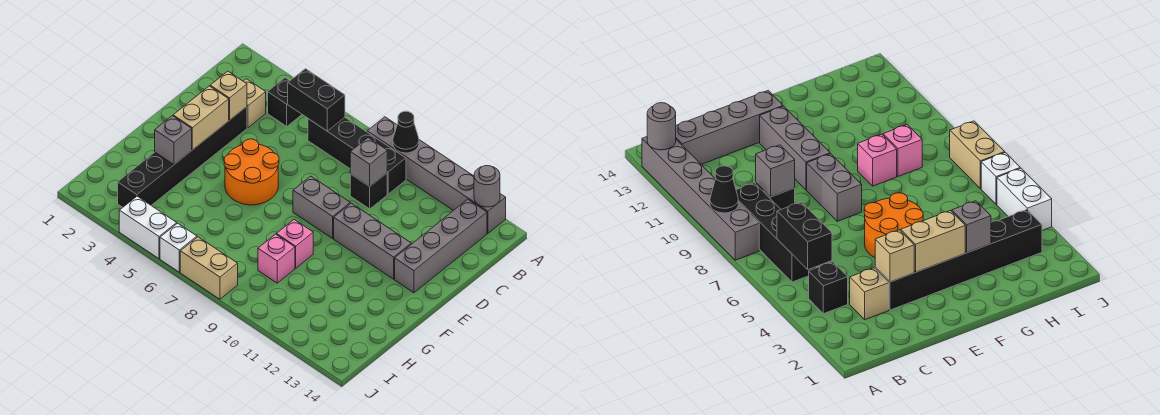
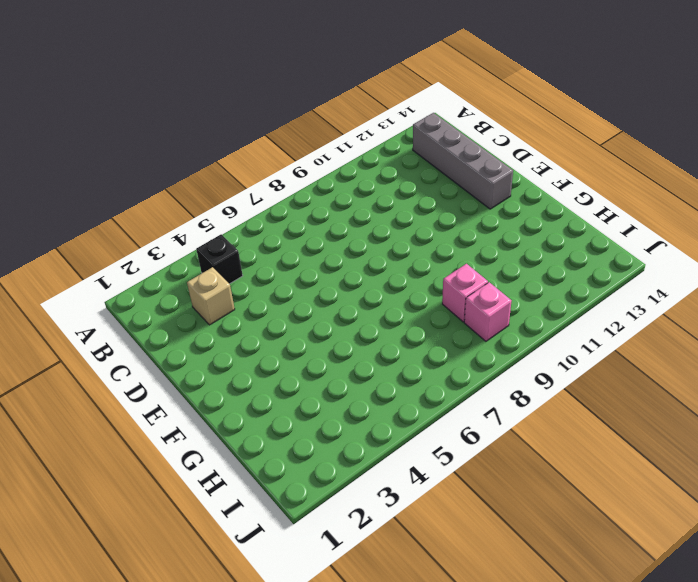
pink brick I9 level 1 -> pink brick G9 level 1
none -> grey brick A8:A13 level 1
none -> black brick B6:B9 level 1
none -> black brick C9 level 1

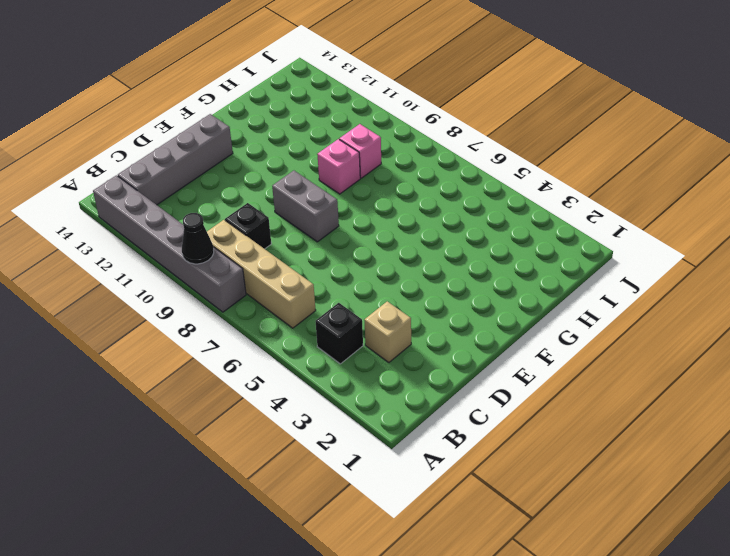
tan brick B6:B9 level 1 -> black brick B6:B9 level 1
none -> black brick D3:I3 level 1
none -> orange round brick E5:F6 level 1
none -> grey brick E10:E12 level 1

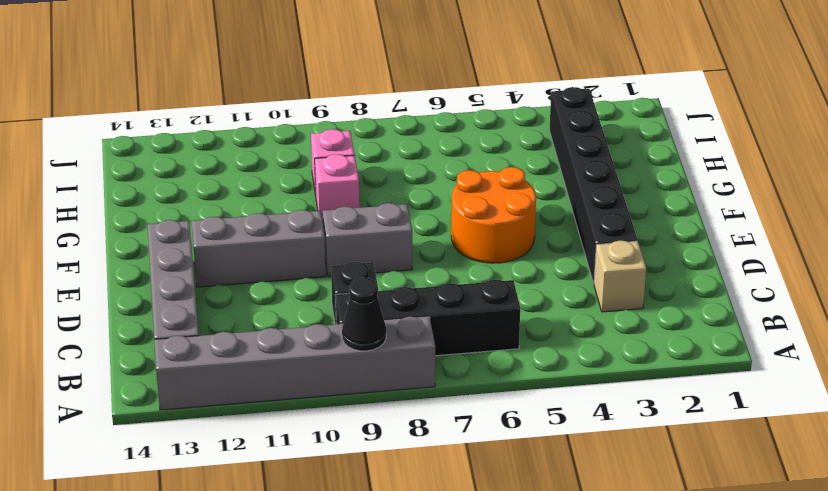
none -> black brick B4 level 1
none -> white brick J4:J5 level 1
none -> white brick J6 level 1

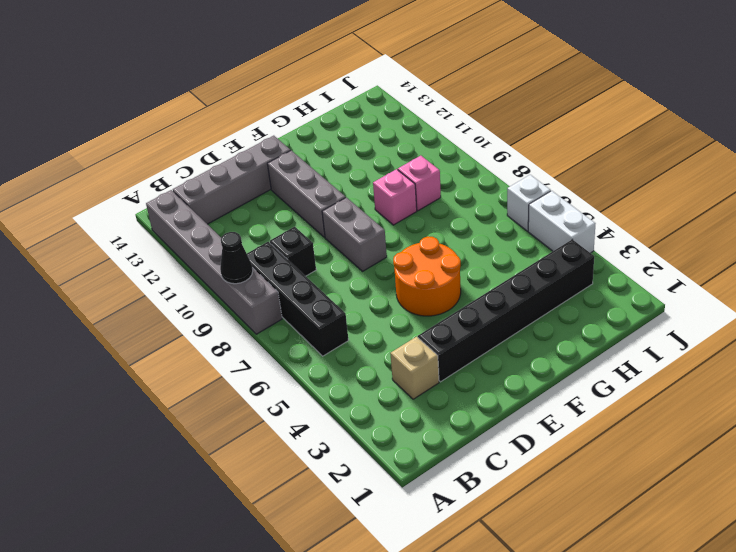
none -> black brick B4 level 1
none -> tan brick J7:J8 level 1
none -> grey round brick A13 level 2

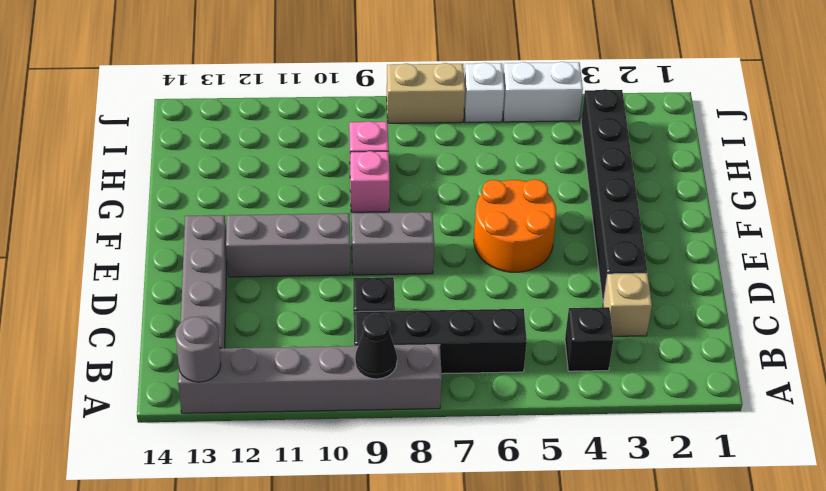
none -> black brick B5:B6 level 2
none -> grey brick C9 level 2
none -> tan brick D3 level 2

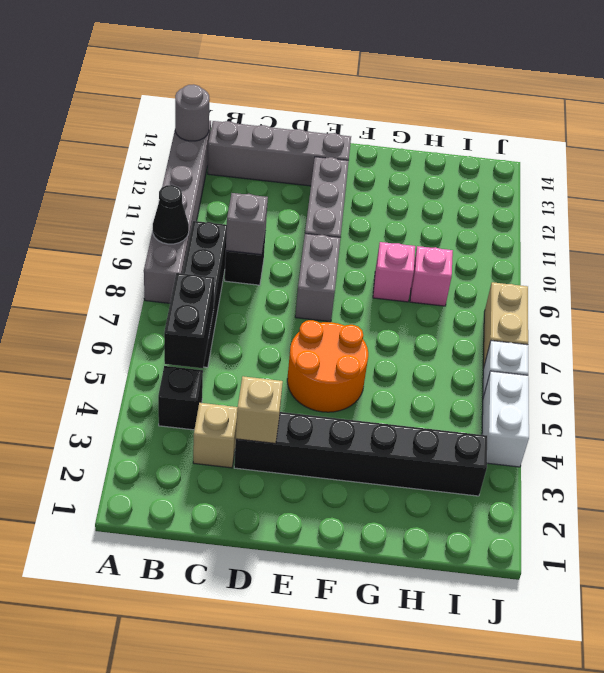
none -> tan brick E3:F3 level 2
none -> grey brick G3 level 2

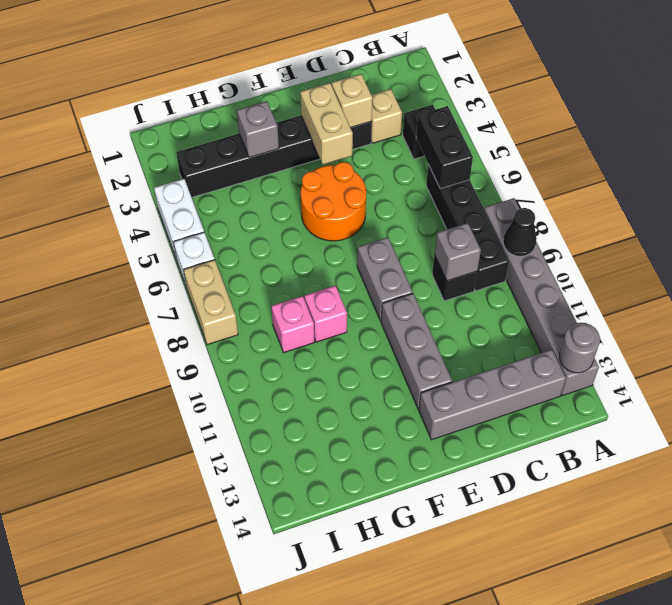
tan brick E3:E4 level 2 -> tan brick E3:F3 level 2

